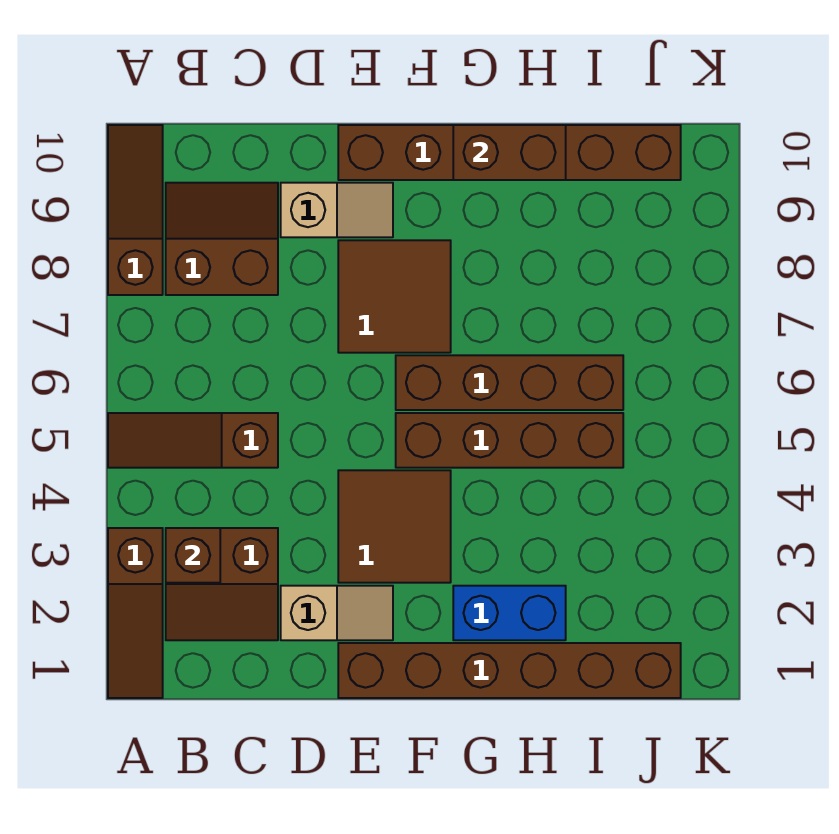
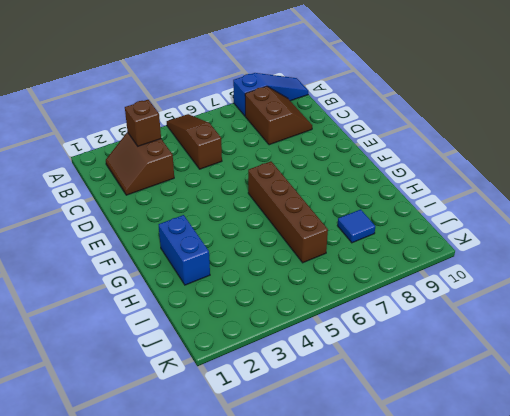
blue slope A8:A10 level 1 top 8 -> brown slope A8:A10 level 1 top 8
blue tile I8 level 1 -> none
none -> brown slope A1:A3 level 1 top 3
none -> tan slope D2:E2 level 1 top D
none -> tan slope D9:E9 level 1 top D

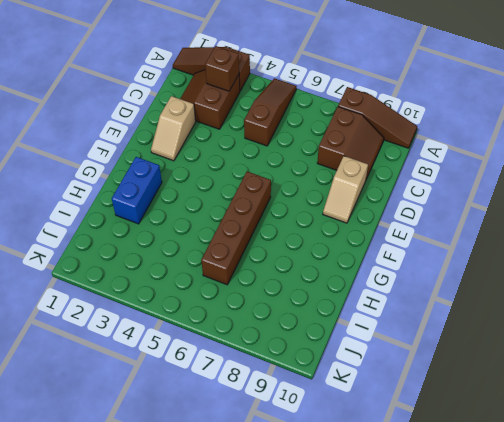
none -> brown brick E1:J1 level 1
none -> brown tile E3:F4 level 1
none -> brown tile E7:F8 level 1

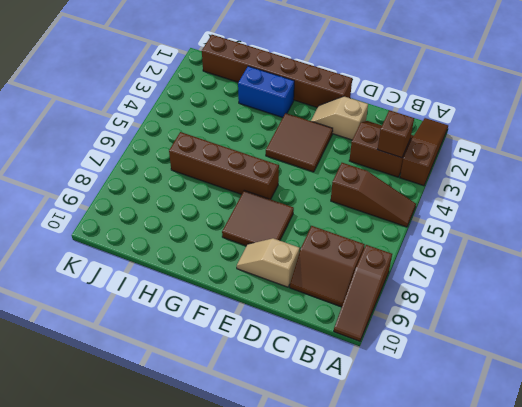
none -> brown brick E10:J10 level 1
none -> brown brick F5:I5 level 1
none -> brown brick G10:H10 level 2

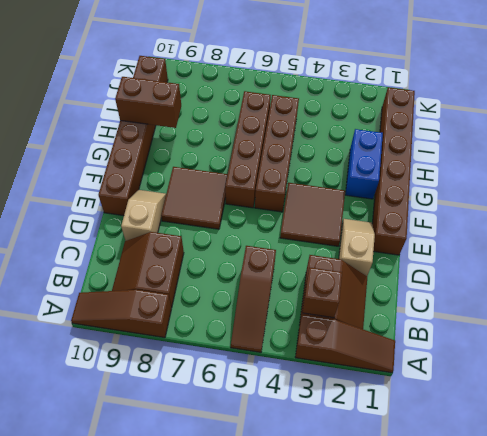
brown brick H9:H10 level 2 -> brown brick G10:H10 level 2

